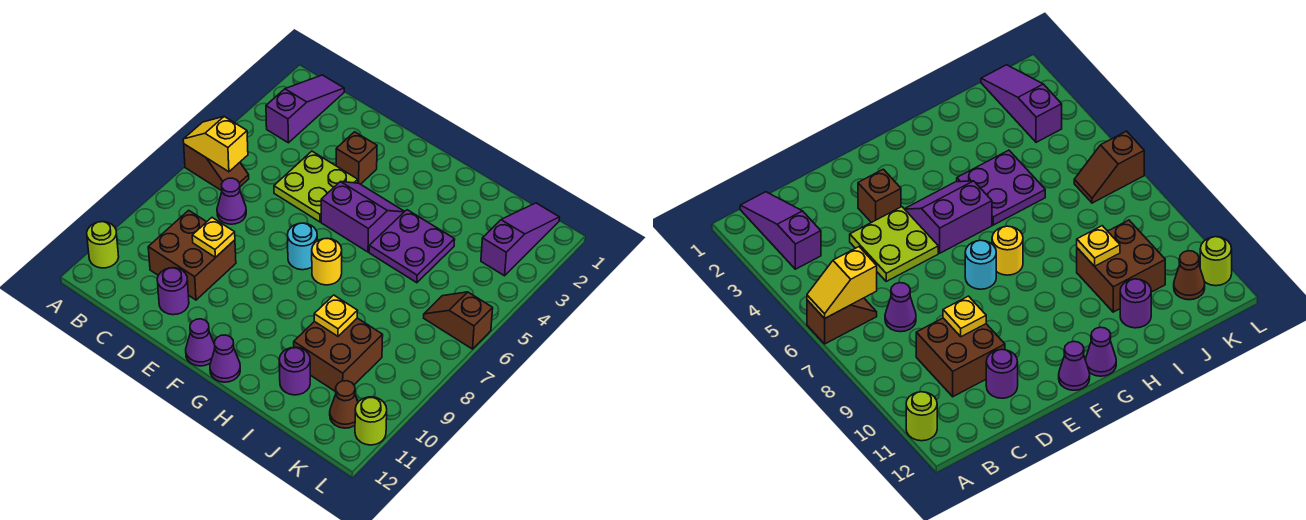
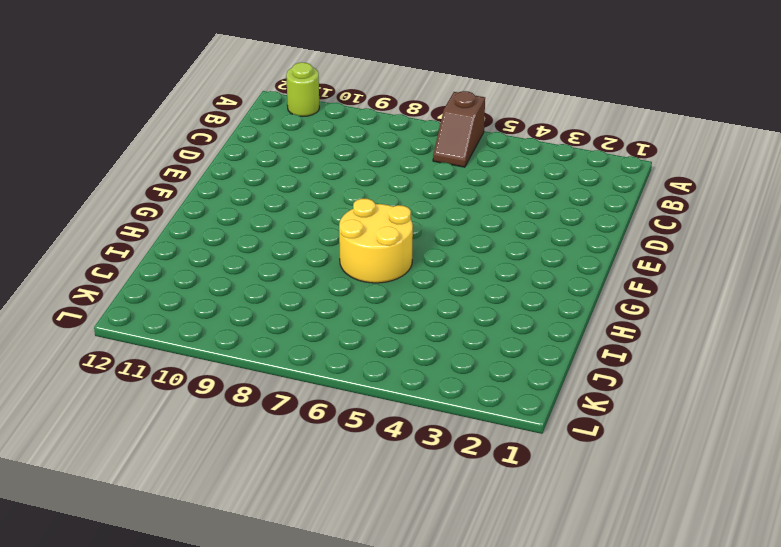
yellow round brick G6:H7 level 1 -> yellow round brick G7 level 1
none -> purple slope B1:B3 level 1 top 3
none -> purple cone C7 level 1
none -> brown brick C9:D10 level 1

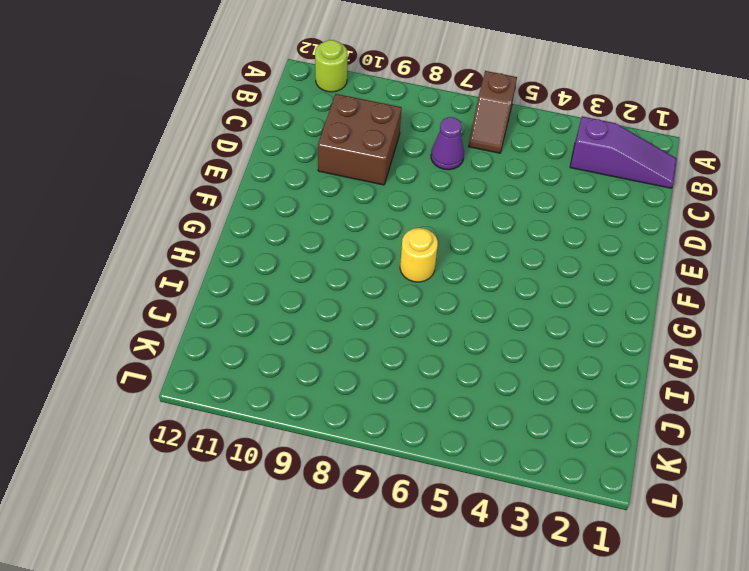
none -> lime plate D4:E5 level 1
none -> purple round brick D11 level 1
none -> brown brick E3 level 1

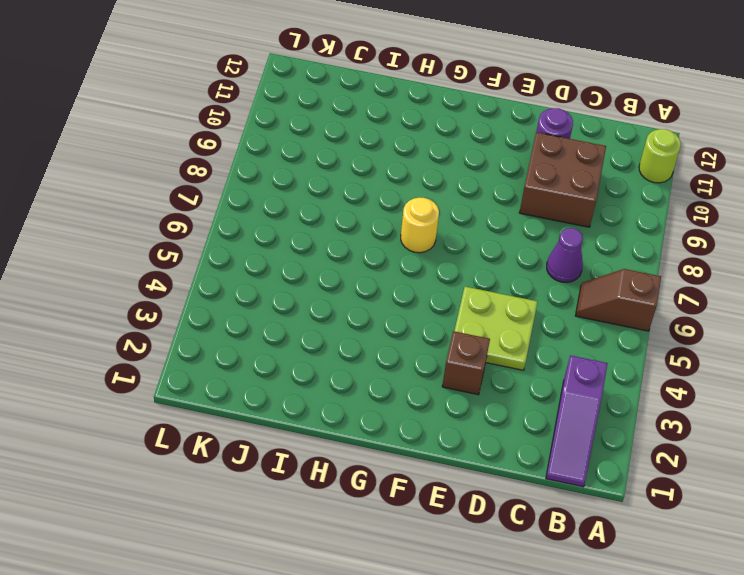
none -> purple slope F4:G5 level 1 top 5
none -> cyan round brick F7 level 1
none -> purple cone F12 level 1

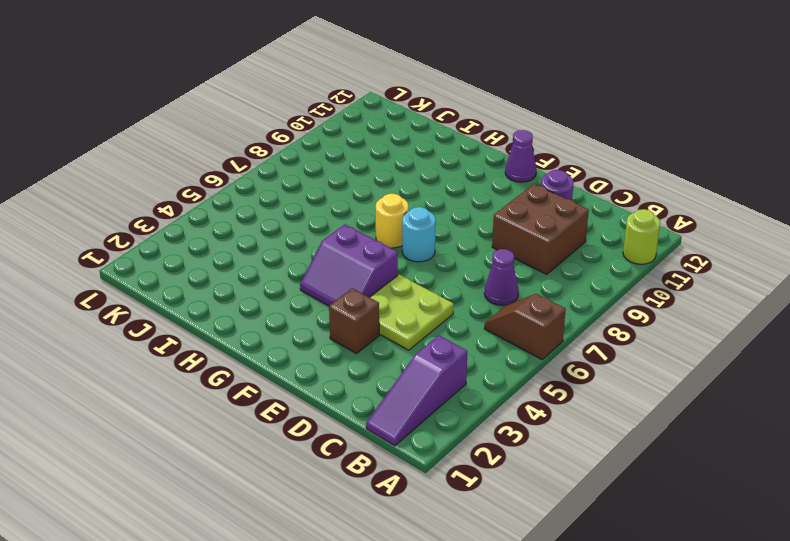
none -> purple cone G12 level 1
none -> purple plate H4:I5 level 1
none -> brown brick I9:J10 level 1

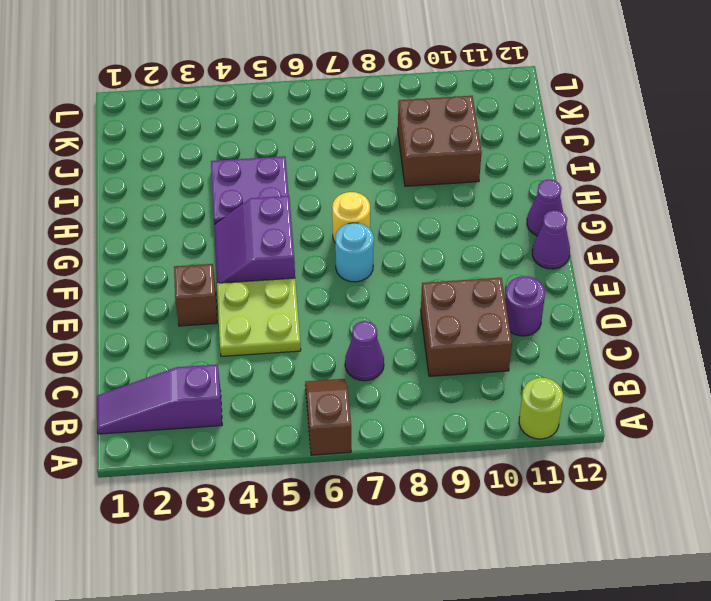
none -> purple round brick I11 level 1
none -> purple slope K1:K3 level 1 top 3
none -> brown slope K6:L6 level 1 top L

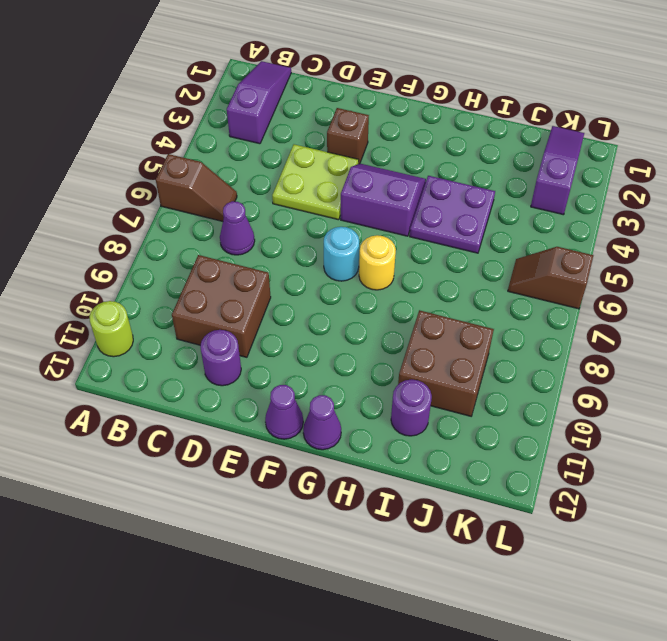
none -> brown cone K11 level 1
none -> lime round brick L11 level 1
none -> yellow slope A6:B6 level 2 top B

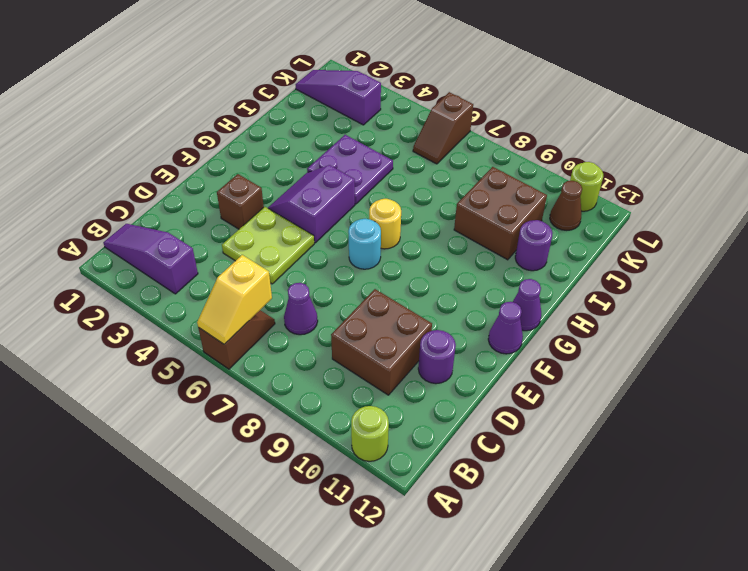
none -> yellow plate D9 level 2
none -> yellow plate I9 level 2

